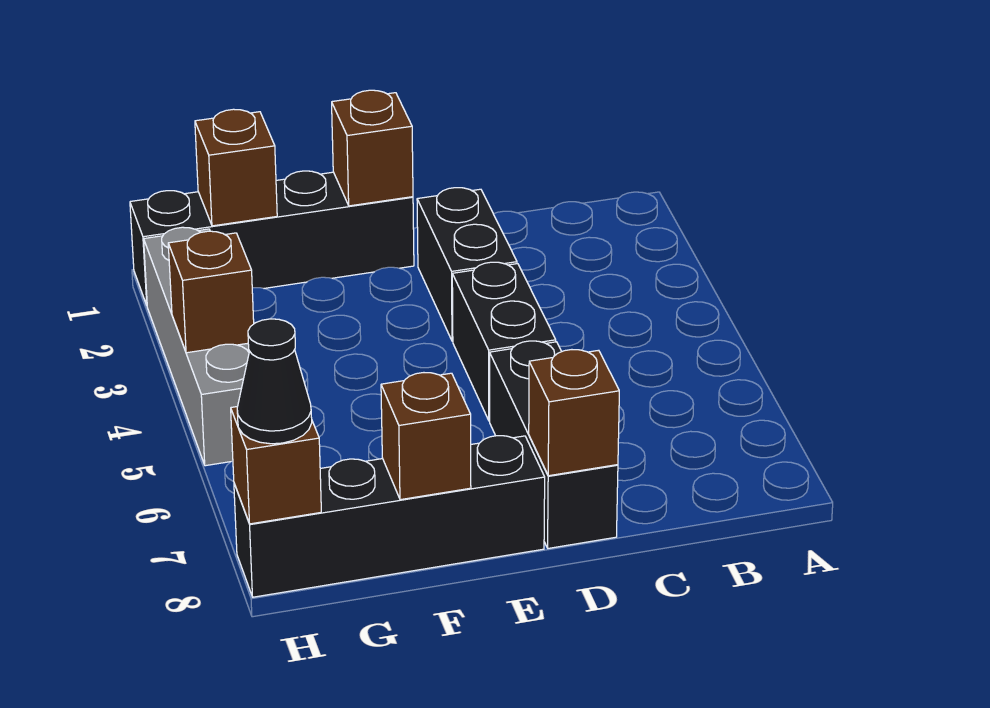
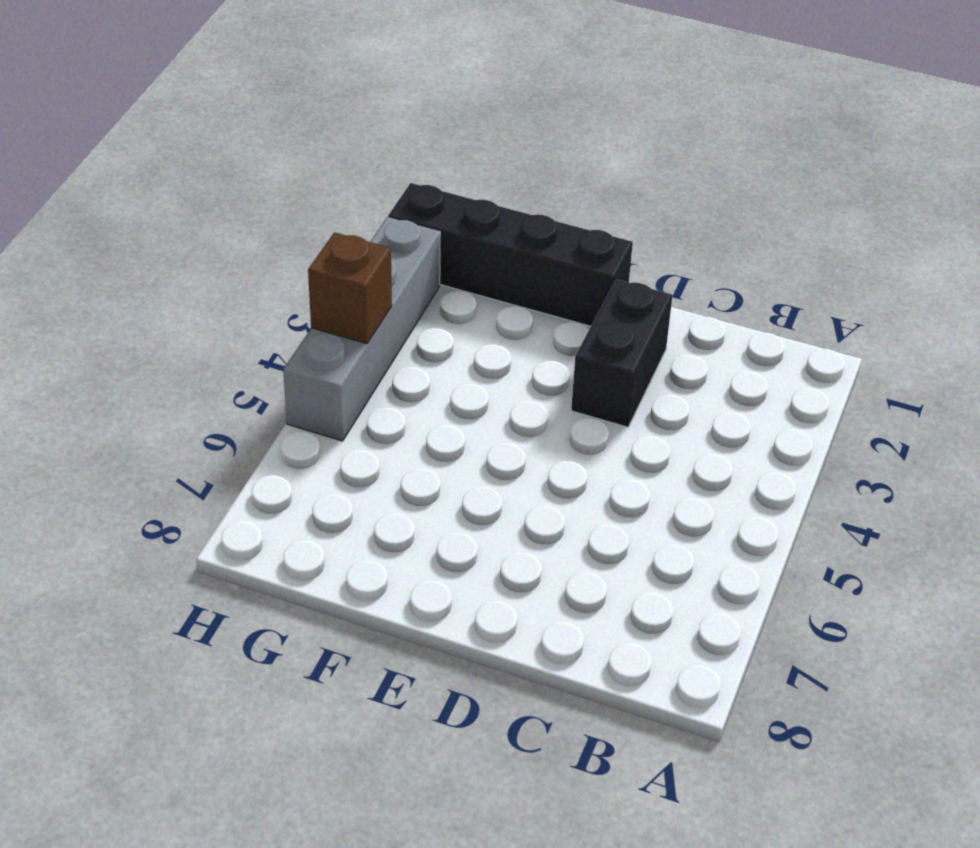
none -> black brick D4:D5 level 1
none -> black brick D6:D8 level 1
none -> black brick E8:H8 level 1

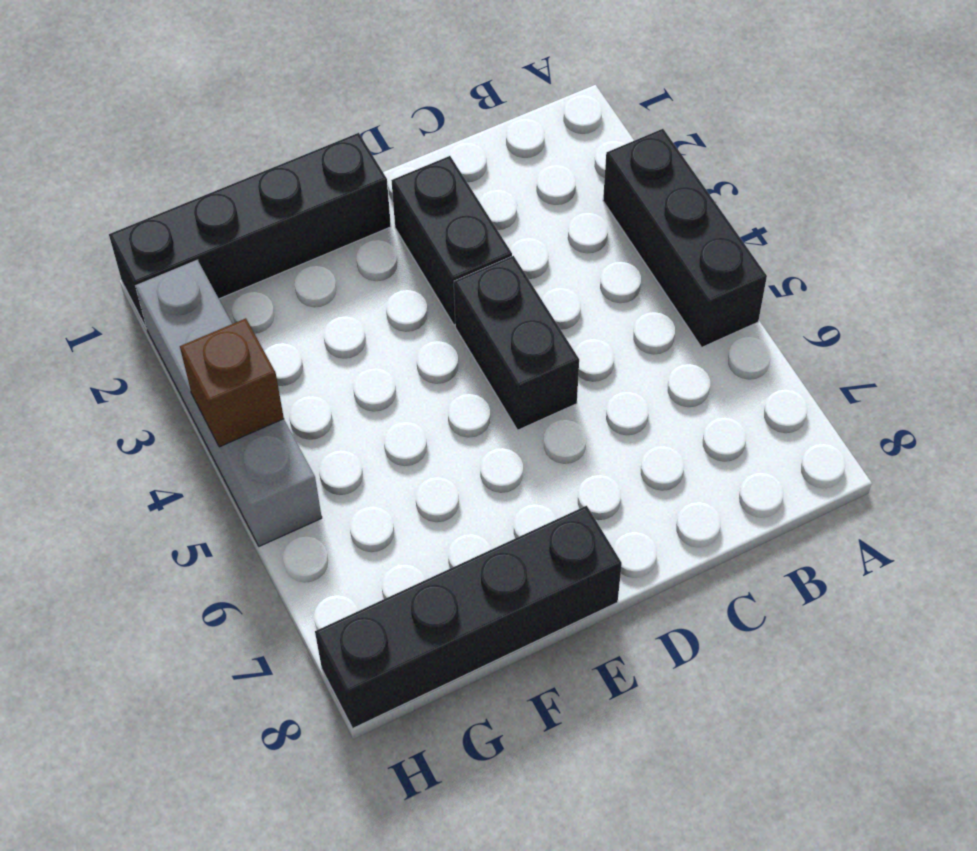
black brick A3:A5 level 1 -> black brick D6:D8 level 1
none -> brown brick D8 level 2
none -> brown brick E1 level 2
none -> brown brick F8 level 2

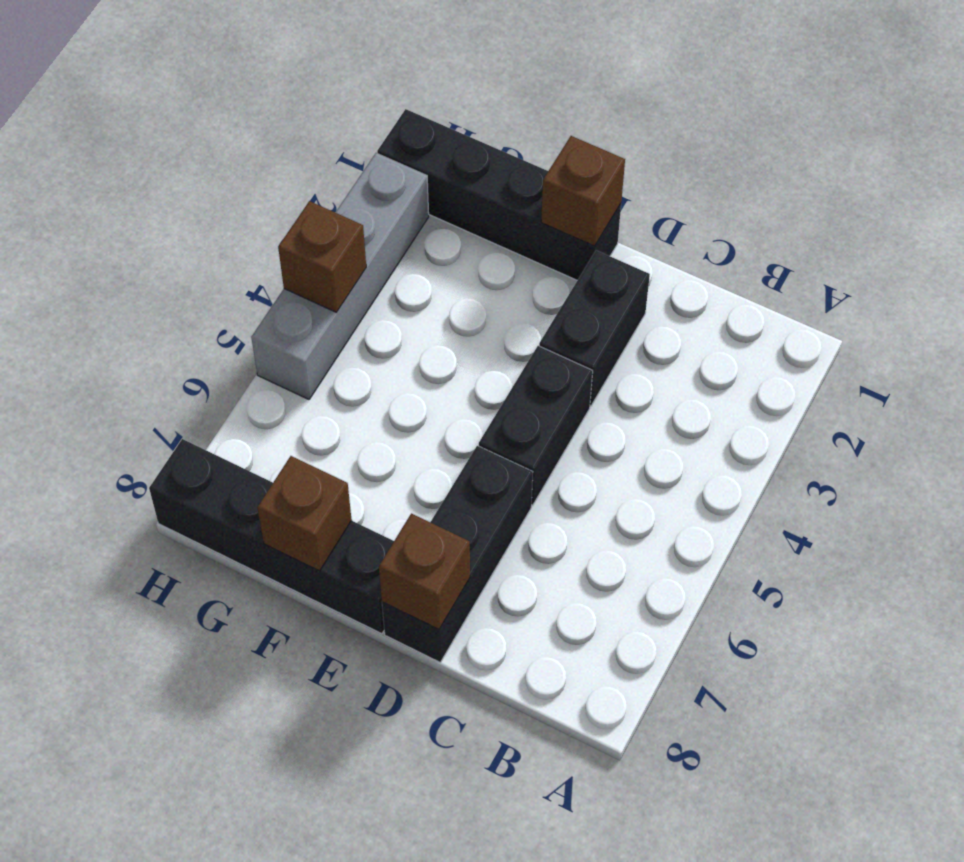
none -> brown brick G1 level 2
none -> brown brick H8 level 2
none -> black cone H8 level 3

